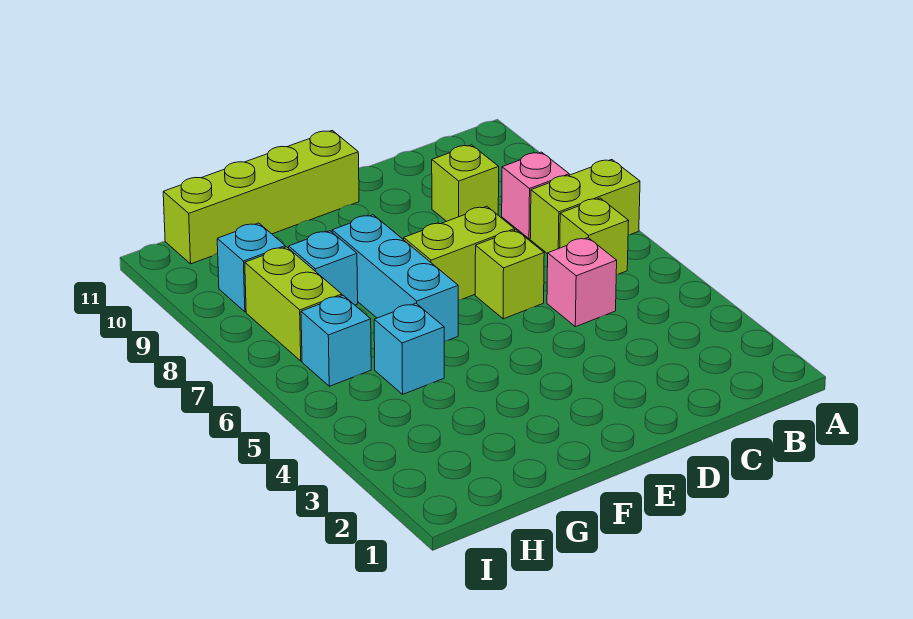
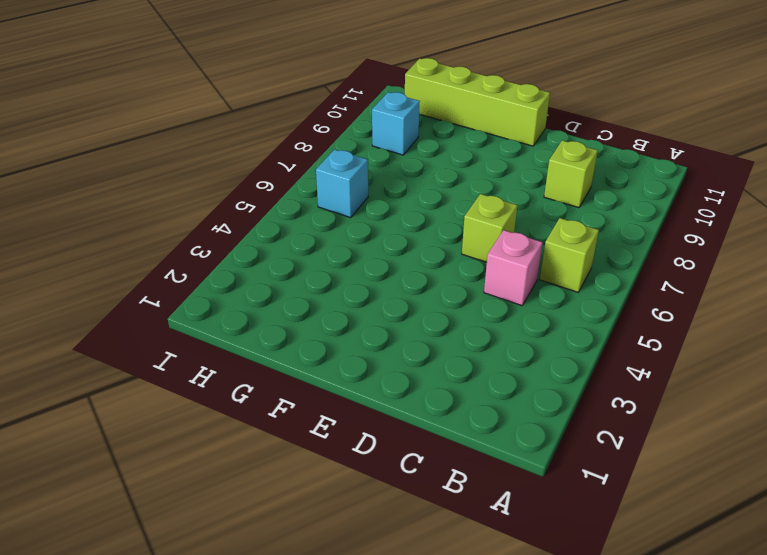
none -> lime brick A7:B7 level 1
none -> pink brick B8 level 1
none -> lime brick D7:E7 level 1

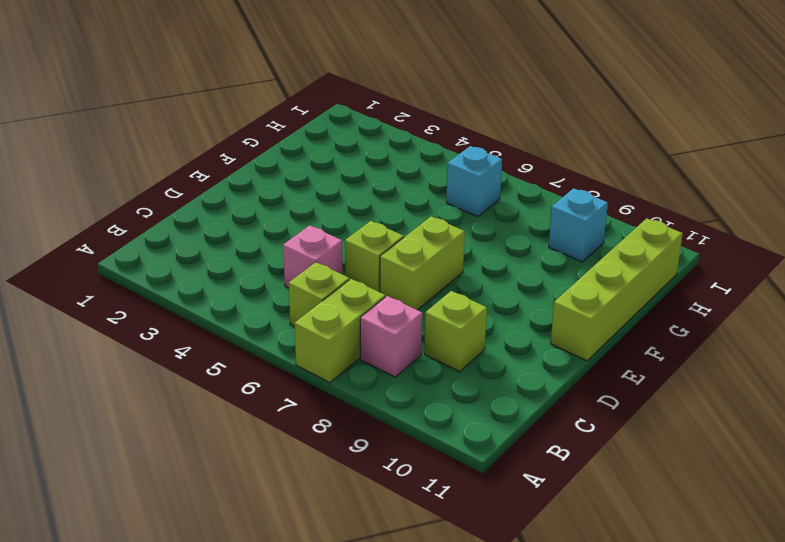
none -> cyan brick F6:F8 level 1
none -> cyan brick G5 level 1
none -> cyan brick G8 level 1

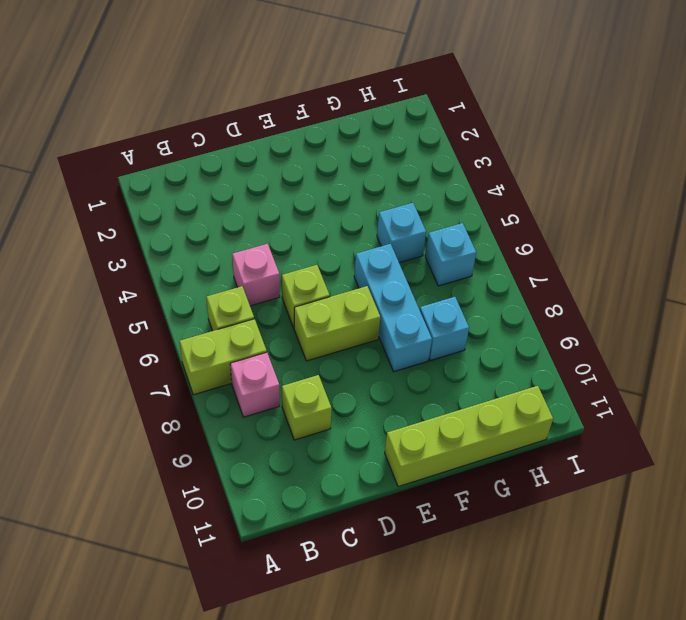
none -> lime brick H7:H8 level 1
none -> cyan brick H9 level 1

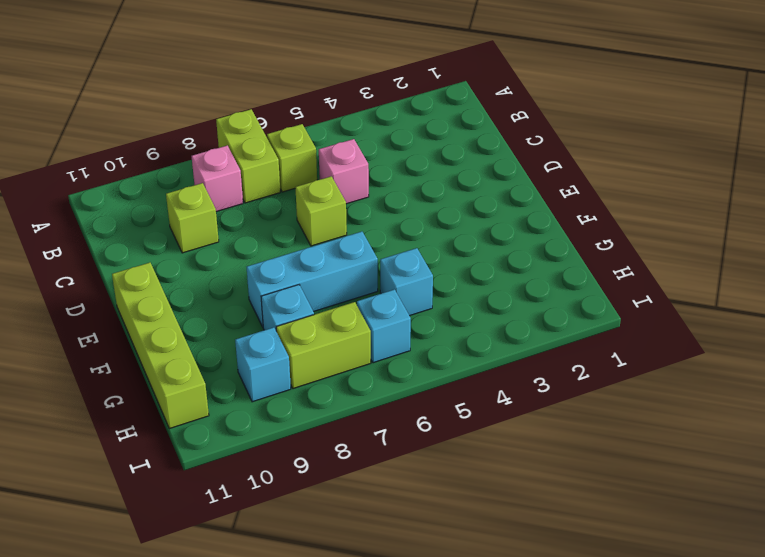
none -> lime brick D7:E7 level 1

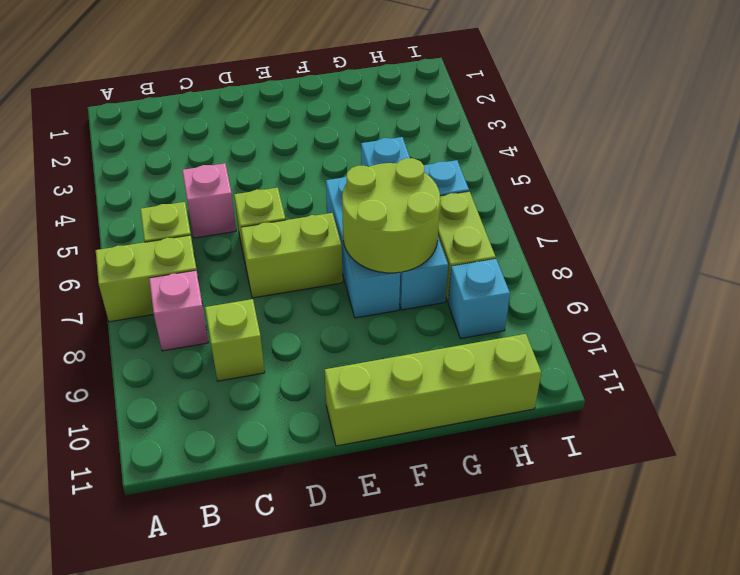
lime round brick F7:G8 level 2 -> none

